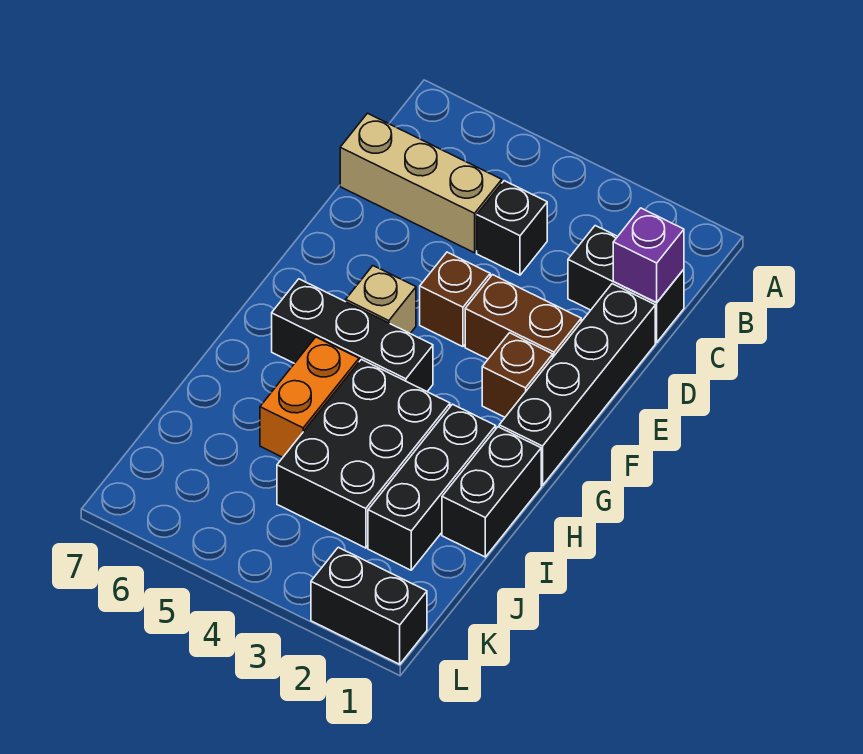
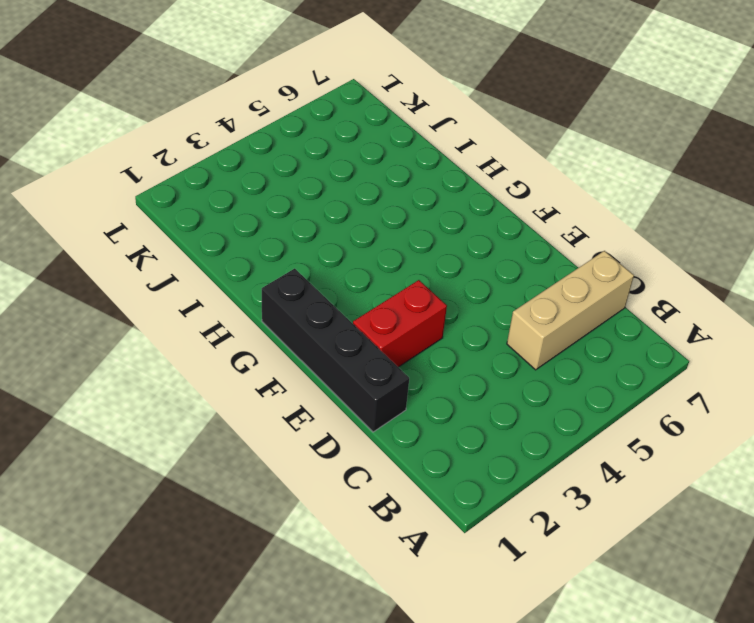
red brick E2:E3 level 1 -> brown brick E2:E3 level 1
none -> black brick C1:C2 level 1
none -> black brick C4 level 1
none -> brown brick E4 level 1

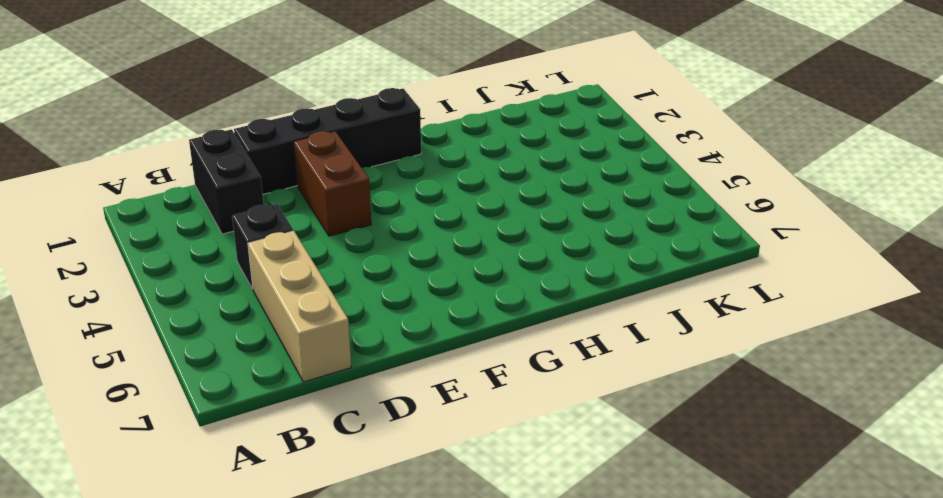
none -> brown brick E4 level 1
none -> brown brick F2 level 1
none -> tan brick F5 level 1

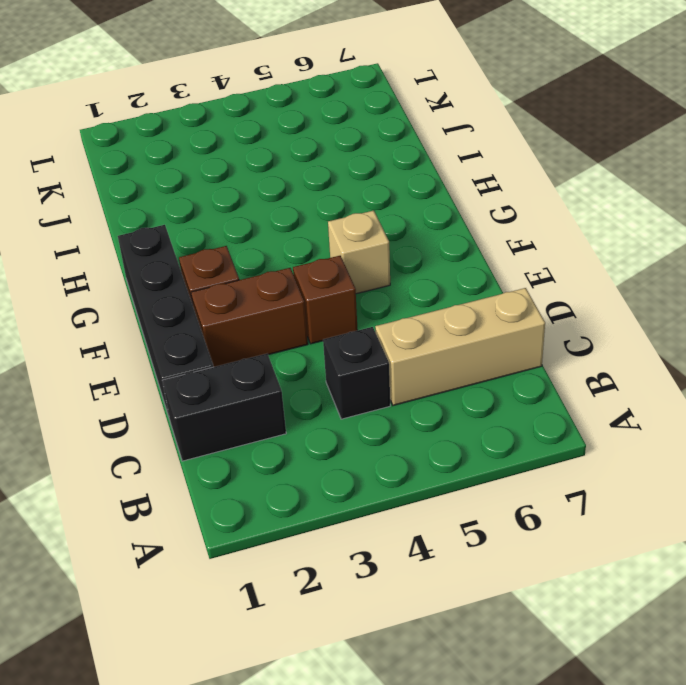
none -> black brick G4:G6 level 1
none -> black brick H1:I1 level 1
none -> black brick H2:J2 level 1

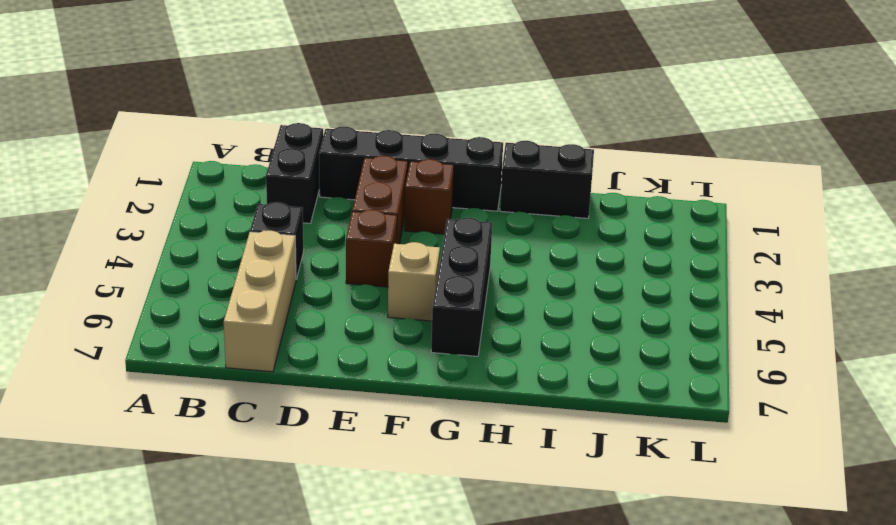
none -> black brick H2:J2 level 1
none -> black brick H3:J4 level 1
none -> orange brick H5:I5 level 1

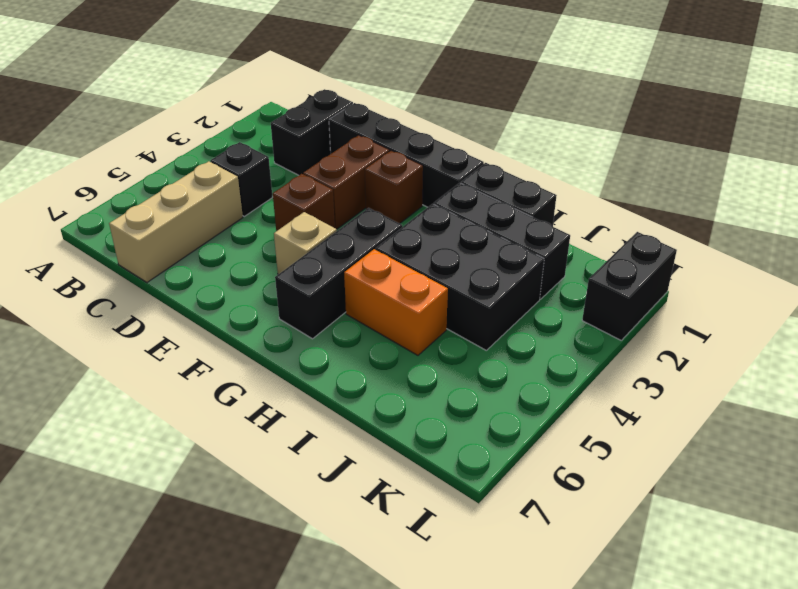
none -> purple brick C1 level 2

